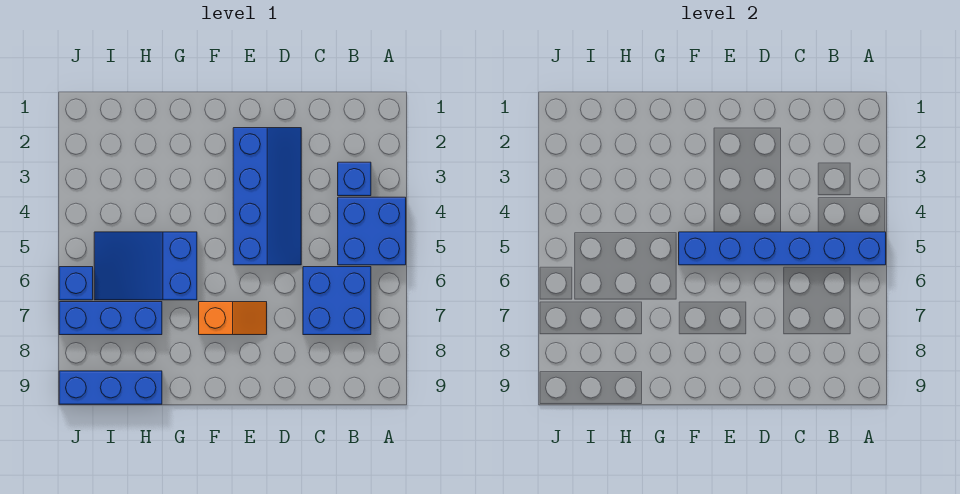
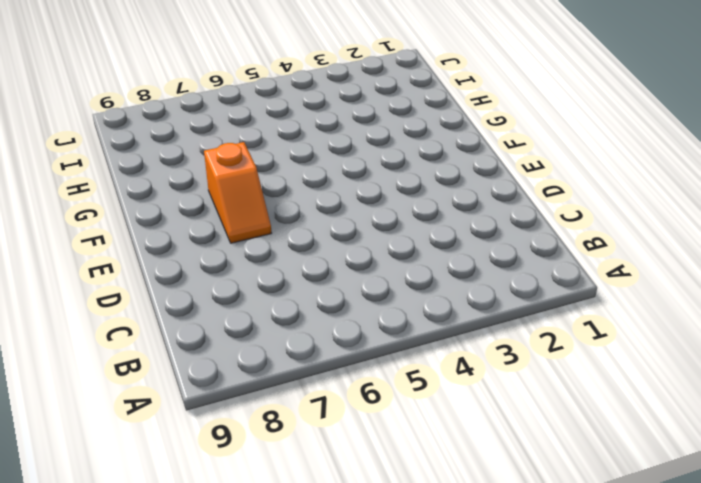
none -> blue brick A4:B5 level 1
none -> blue brick B3 level 1

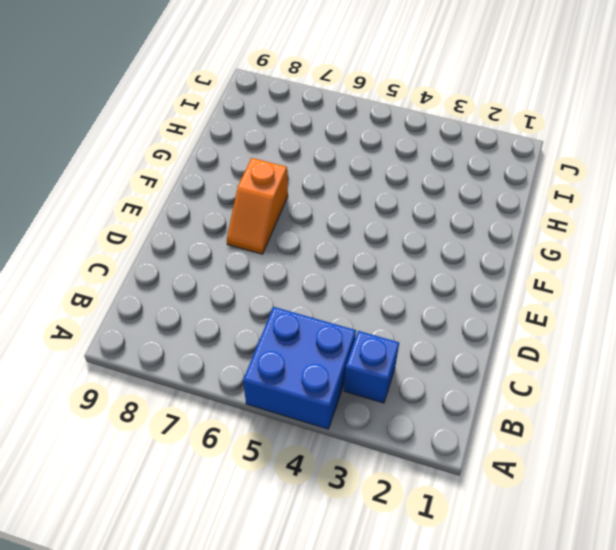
none -> blue brick B6:C7 level 1
none -> blue slope D2:E5 level 1 top E

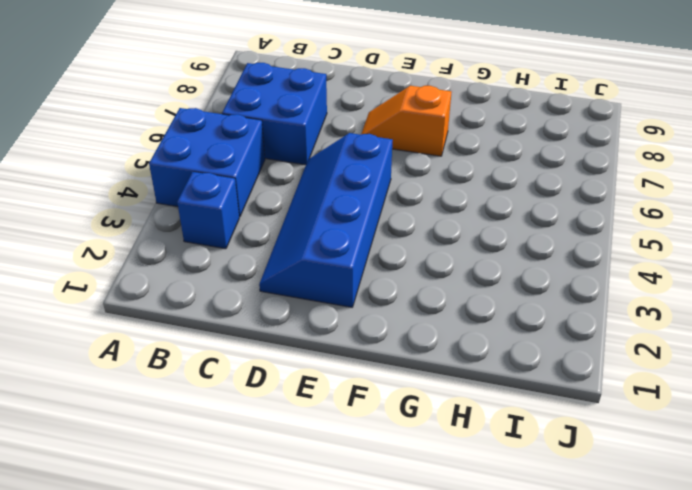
none -> blue slope G5:I6 level 1 top G
none -> blue brick H7:J7 level 1

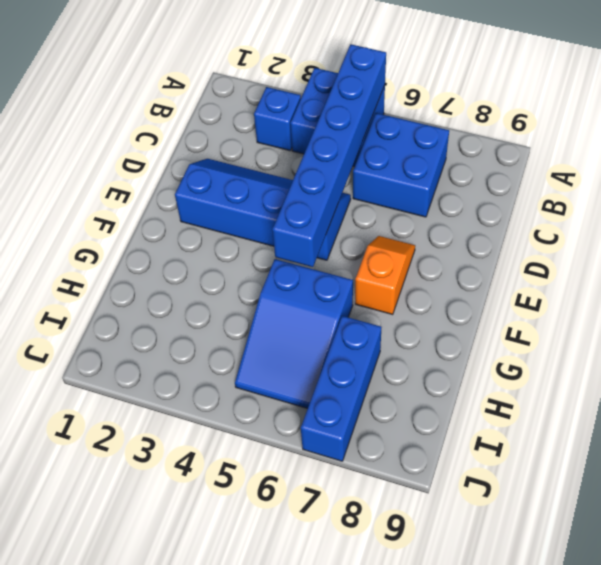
none -> blue brick H9:J9 level 1
none -> blue brick J6 level 1

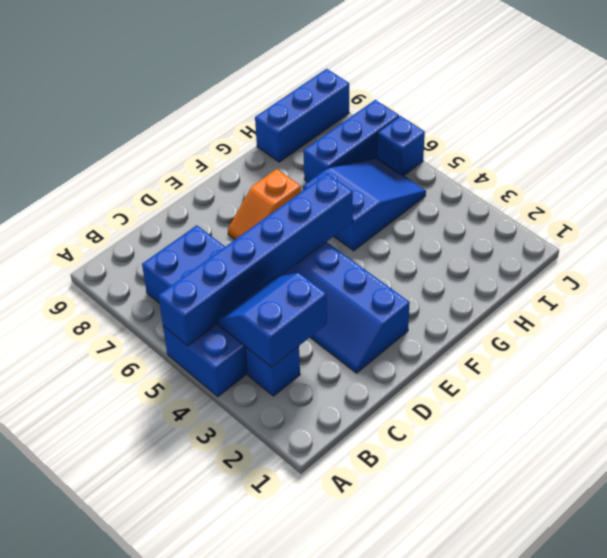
blue slope B3:C4 level 2 top 3 -> none

